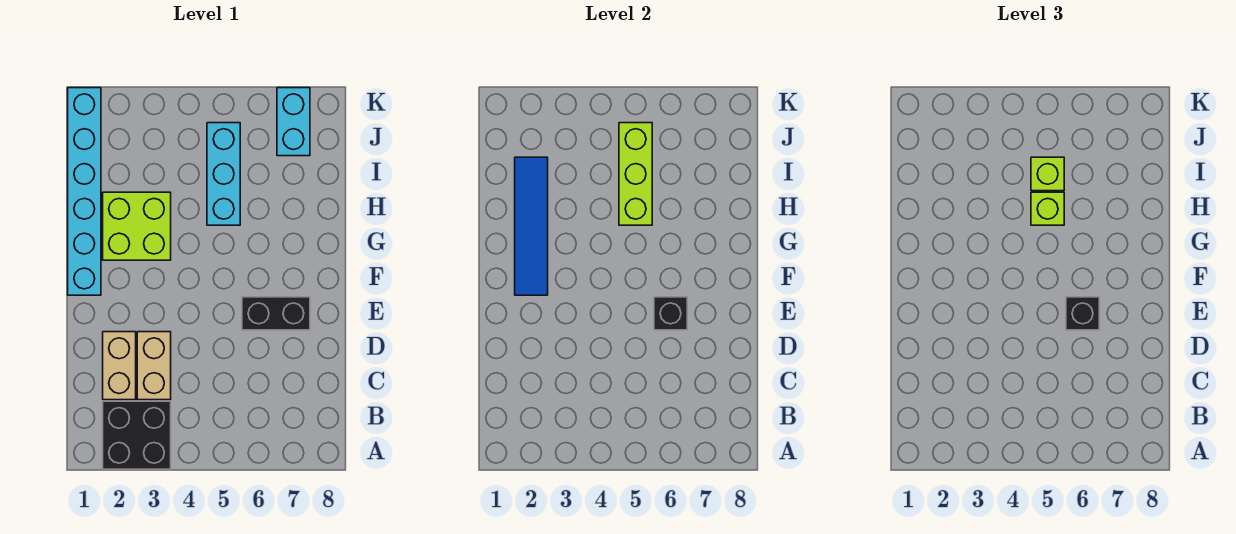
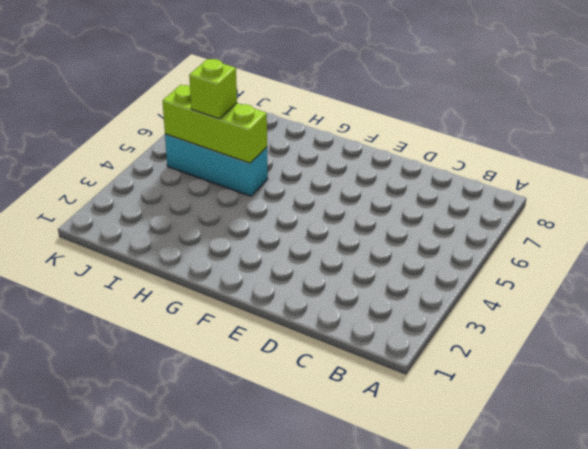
none -> black brick A2:B3 level 1
none -> tan brick C2:D2 level 1
none -> tan brick C3:D3 level 1

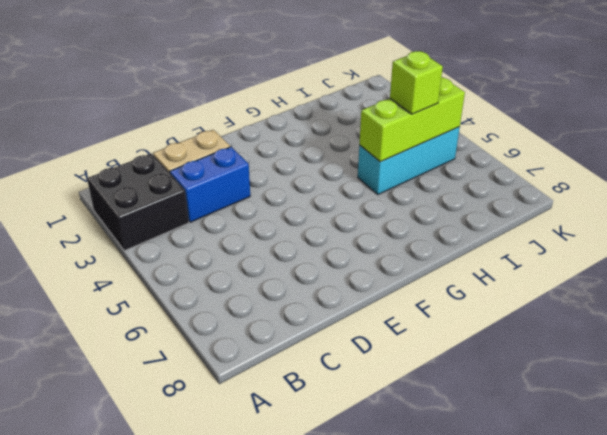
blue brick C3:D3 level 1 -> tan brick C3:D3 level 1
none -> black brick E6:E7 level 1
none -> cyan brick F1:K1 level 1
none -> lime brick G2:H3 level 1

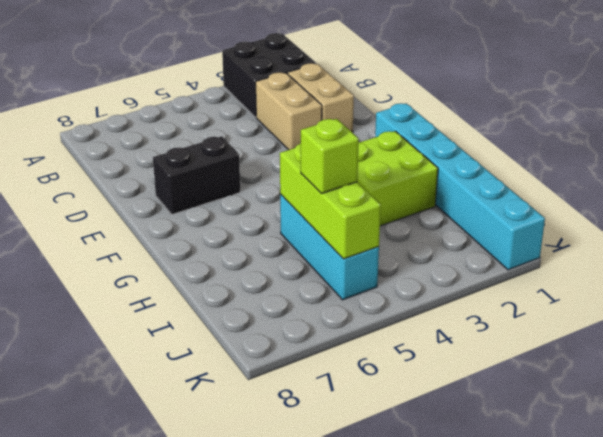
none -> cyan brick J7:K7 level 1
none -> black brick E6 level 2
none -> blue tile F2:I2 level 2

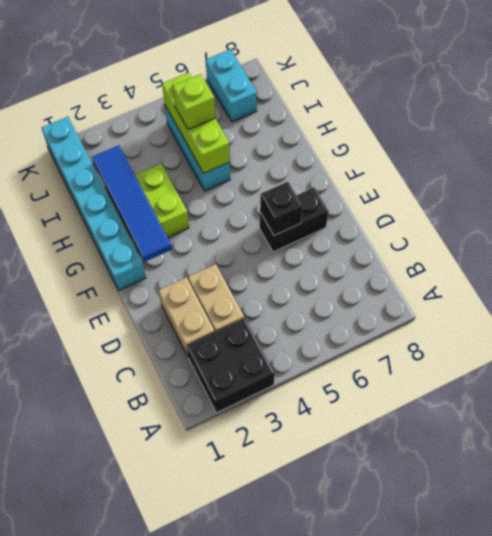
none -> black brick E6 level 3
none -> lime brick H5 level 3

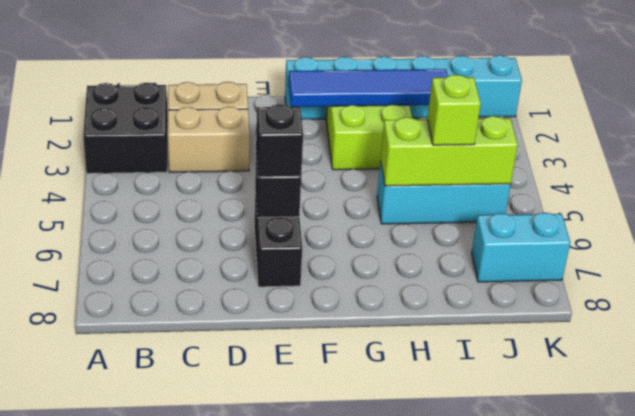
none -> lime brick H5 level 3

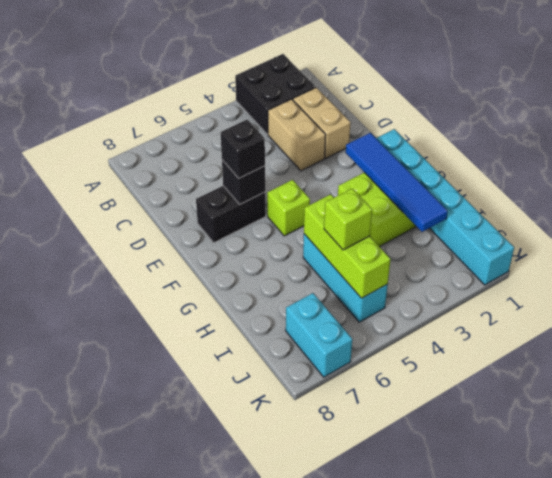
lime brick F5 level 1 -> lime brick H5 level 3

